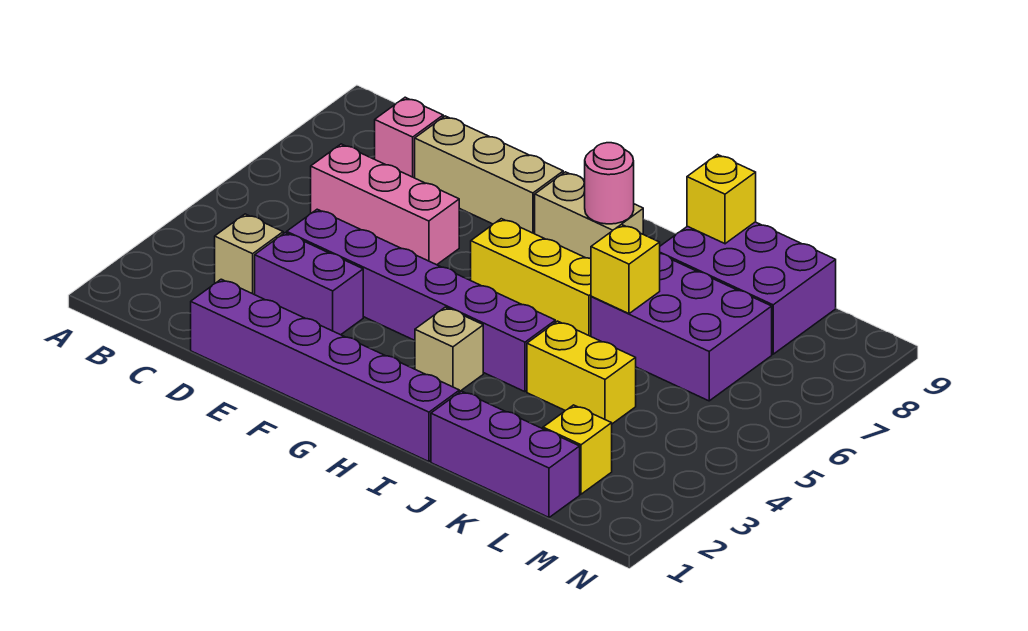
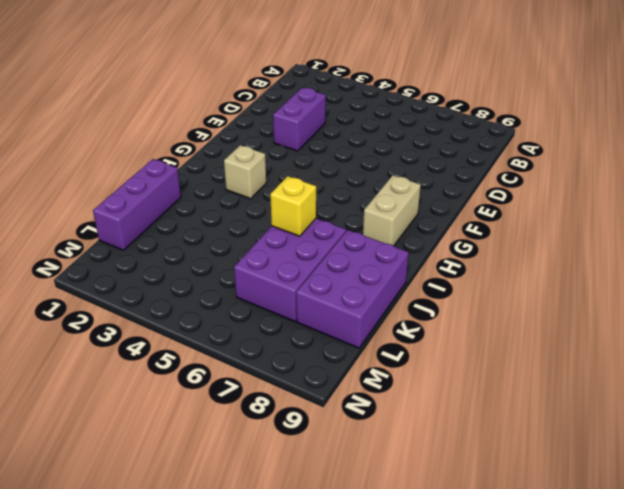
none -> tan brick C3 level 1
none -> pink brick C6:E6 level 1
none -> pink brick C8 level 1

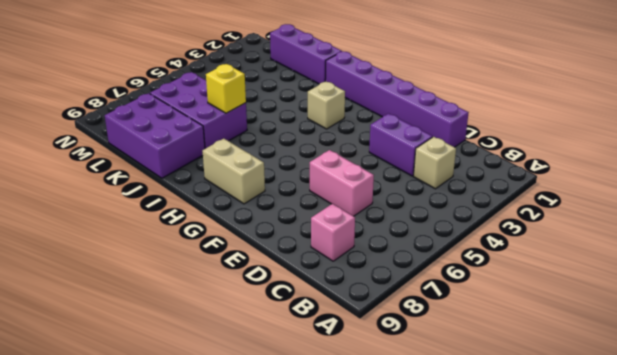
pink brick D6:E6 level 1 -> pink brick C6:E6 level 1
none -> purple brick D4:I4 level 1
none -> tan brick D8:F8 level 1
none -> yellow brick G6:I6 level 1

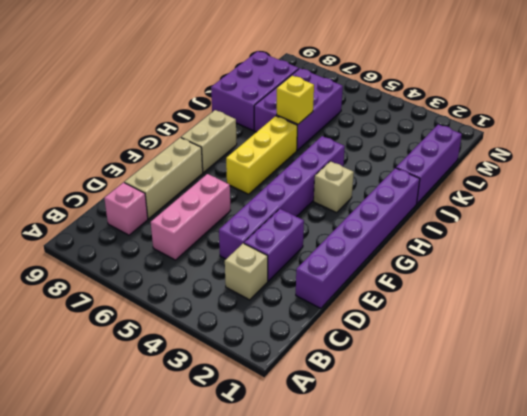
none -> yellow brick J4:K4 level 1
none -> yellow brick L2 level 1
none -> pink round brick H8 level 2

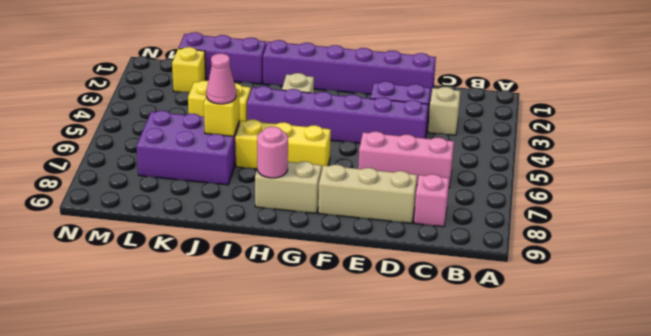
pink cone J6 level 3 -> none
none -> purple brick J8:L9 level 1
none -> yellow brick J9 level 2

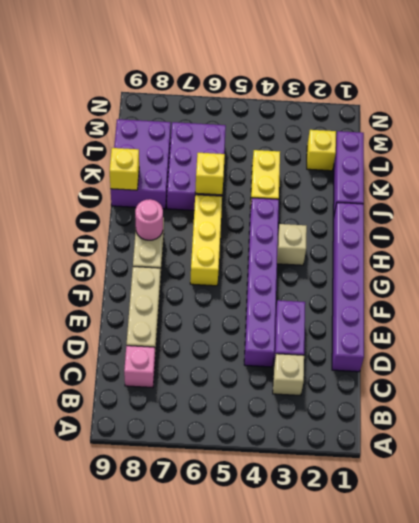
none -> pink brick C6:E6 level 1

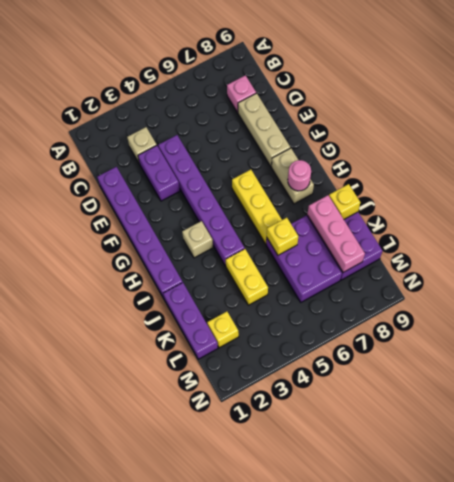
pink brick J8:L8 level 2 -> pink brick C6:E6 level 1

